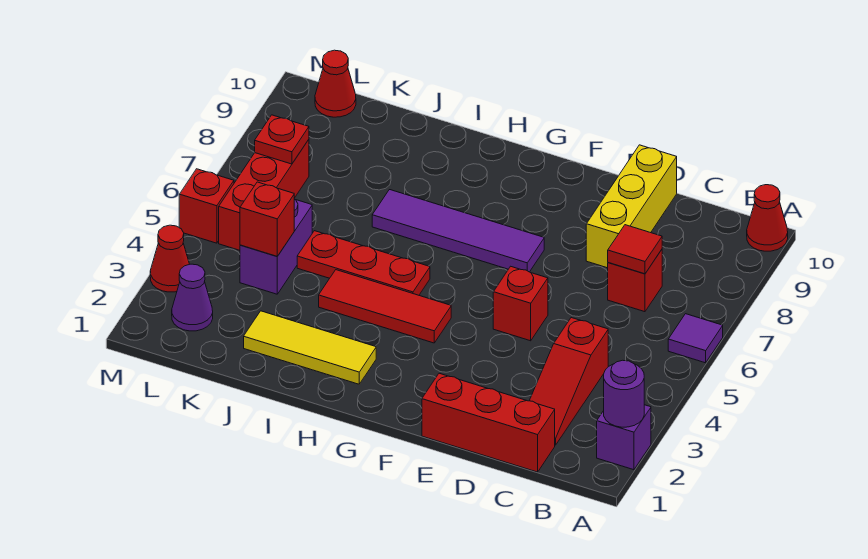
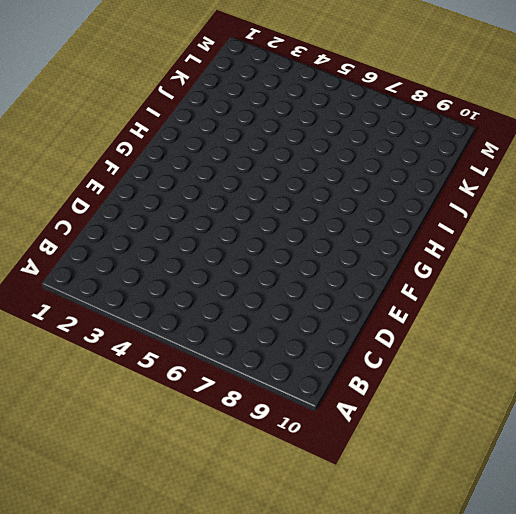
none -> purple brick A2 level 1
none -> purple tile A6 level 1
none -> red cone A10 level 1

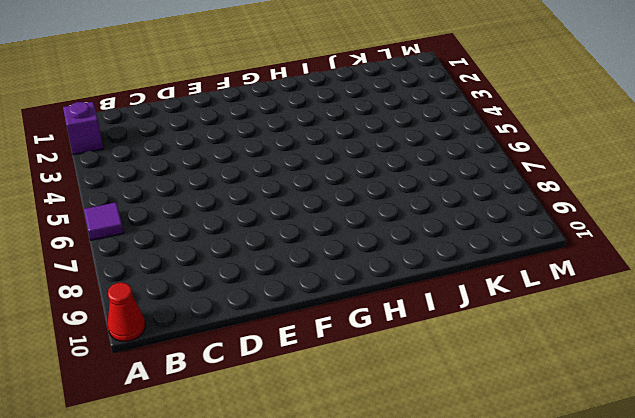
none -> red brick C1:E1 level 1
none -> red slope C2:C4 level 1 top 4
none -> red brick C7 level 1

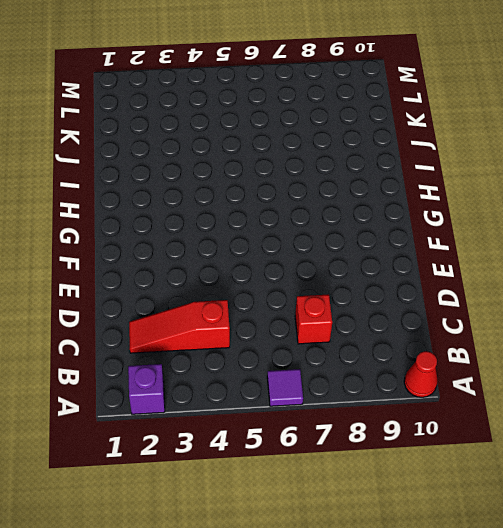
none -> red brick C1:E1 level 1
none -> yellow brick D8:D10 level 1
none -> red brick E5 level 1

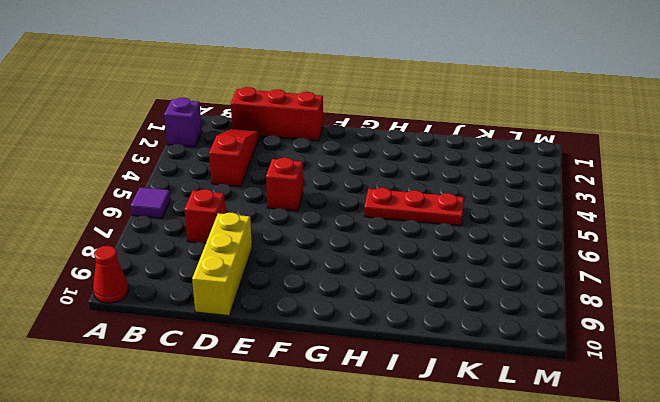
none -> purple tile F7:I7 level 1
none -> red tile G4:I4 level 1
none -> yellow tile H2:J2 level 1

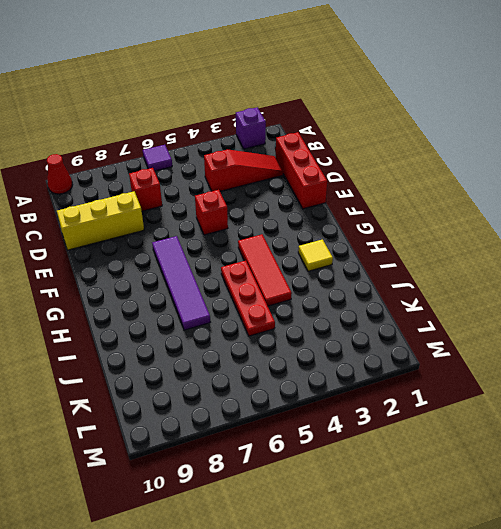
yellow tile H2 level 1 -> yellow tile H2:J2 level 1
none -> purple brick K4:K5 level 1
none -> purple cone L2 level 1
none -> red brick L5:L7 level 1

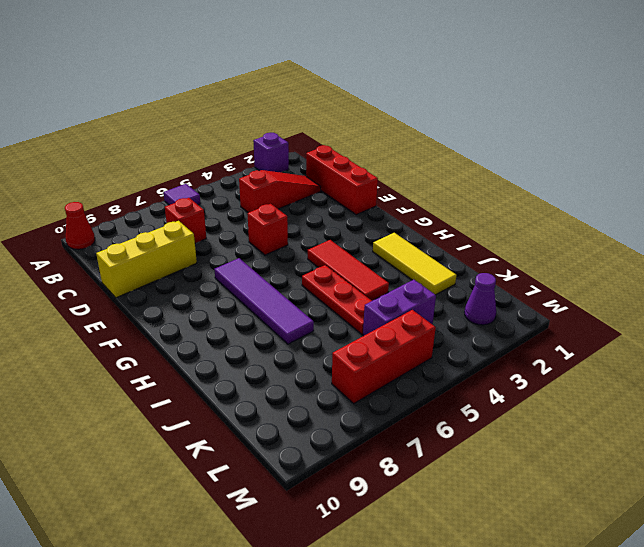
none -> red cone L10 level 1
none -> red cone M3 level 1
none -> red brick M5 level 1

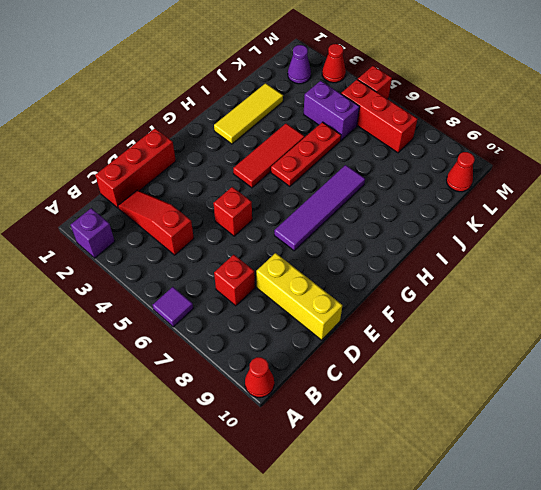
none -> purple round brick A2 level 2
none -> red tile C7 level 2
none -> red brick K4 level 2

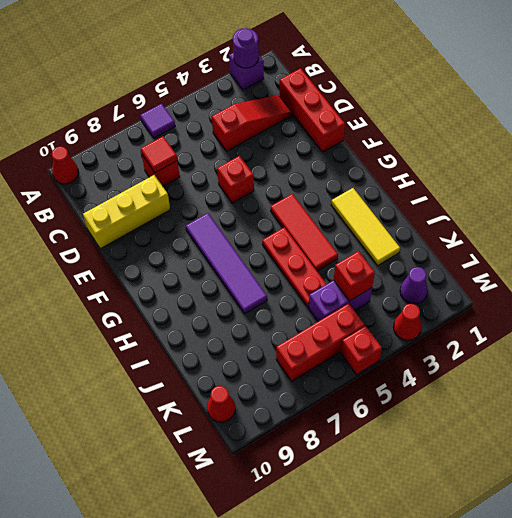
none -> red plate L7 level 2

